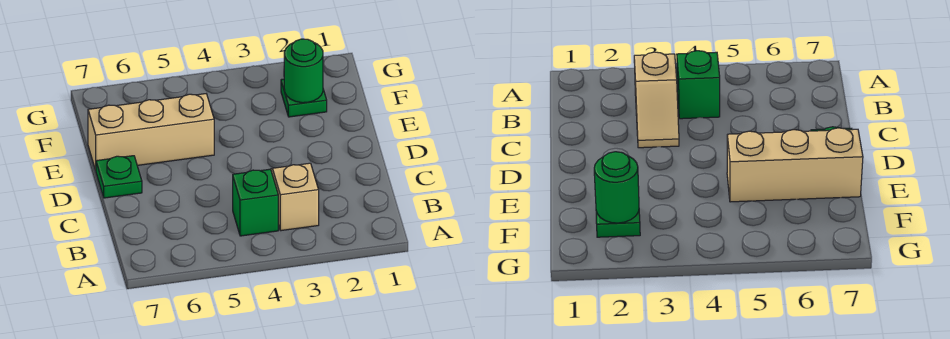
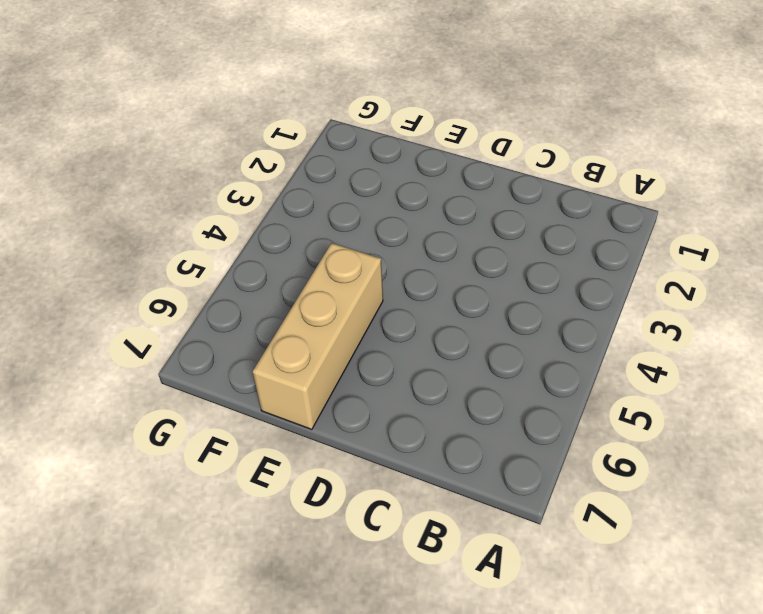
none -> tan slope B3:C3 level 1 top B
none -> green brick B4 level 1

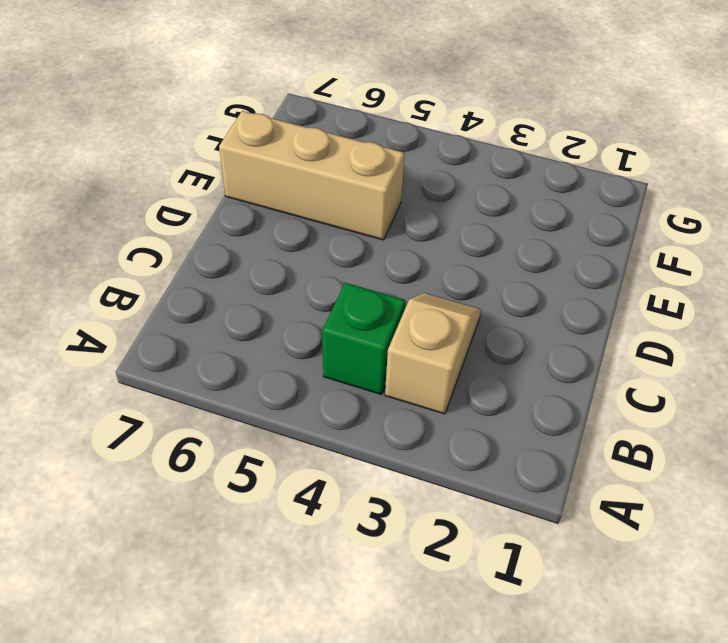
none -> green plate D7 level 1
none -> green plate F2 level 1

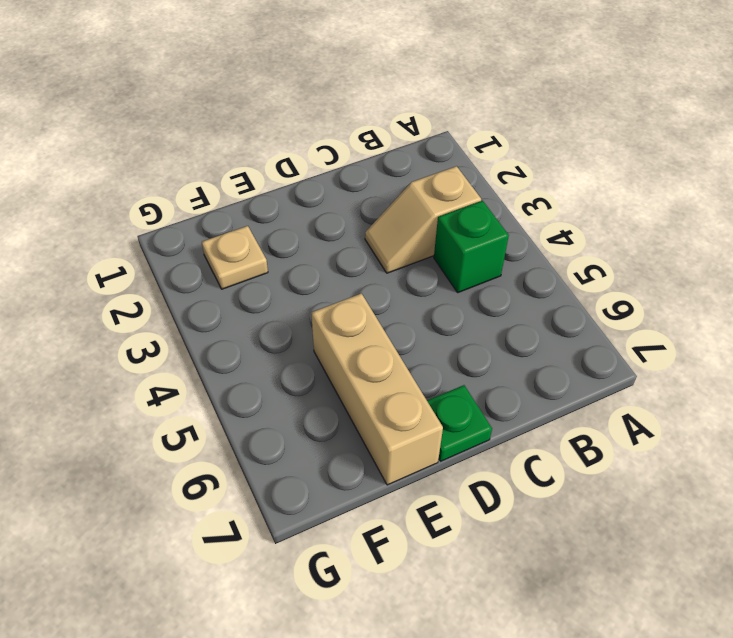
tan plate F2 level 1 -> green plate F2 level 1
none -> green round brick F2 level 2

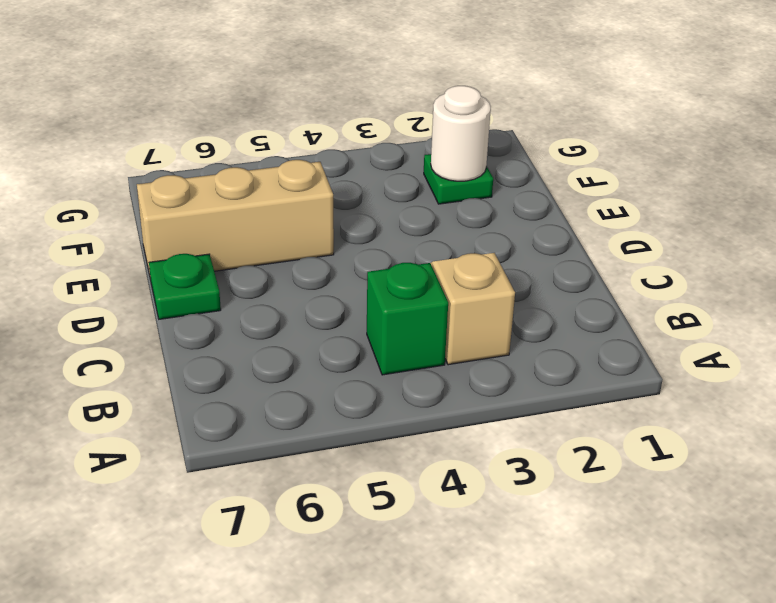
white round brick F2 level 2 -> green round brick F2 level 2

